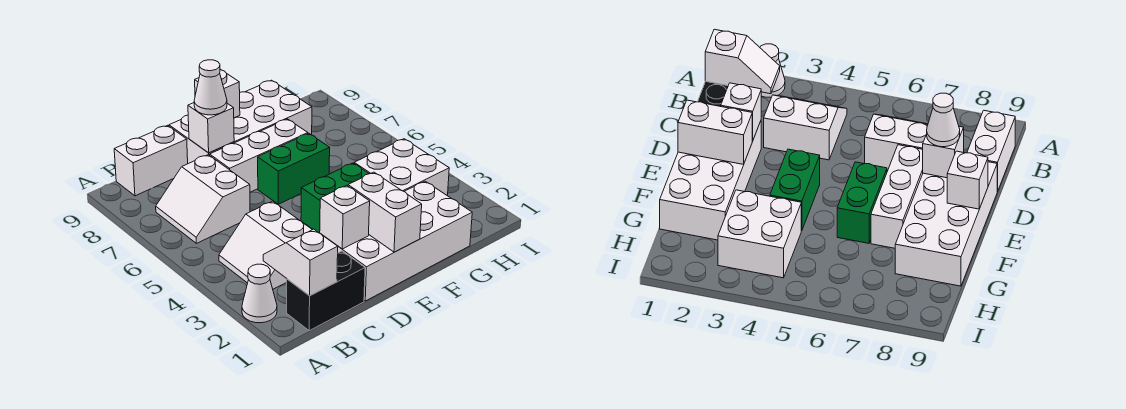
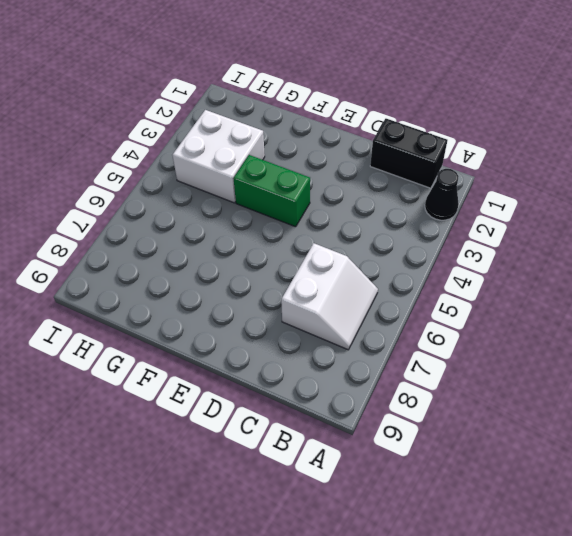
black cone A2 level 1 -> white cone A2 level 1
none -> white slope B3:C4 level 1 top C
none -> white brick B9:C9 level 1
none -> white brick D1:G2 level 1

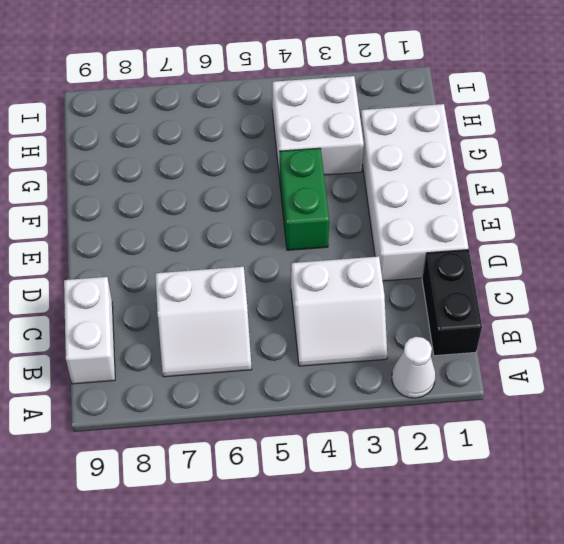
none -> white brick D7:F7 level 1
none -> white brick D8:G9 level 1
none -> green brick E6:F6 level 1

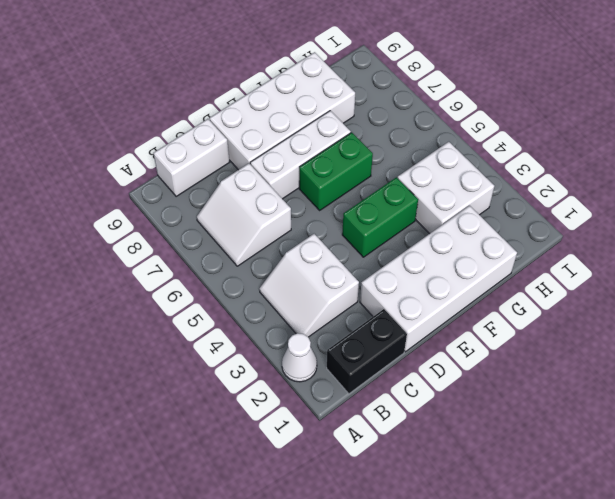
none -> white slope B1:B2 level 2 top 1
none -> white brick D2 level 2
none -> white brick D8 level 2

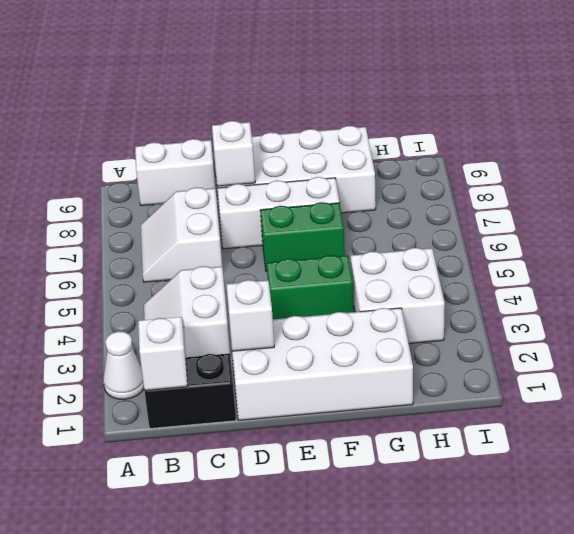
none -> white brick E1:E2 level 2
none -> white brick E9 level 2
none -> white cone D8 level 3

